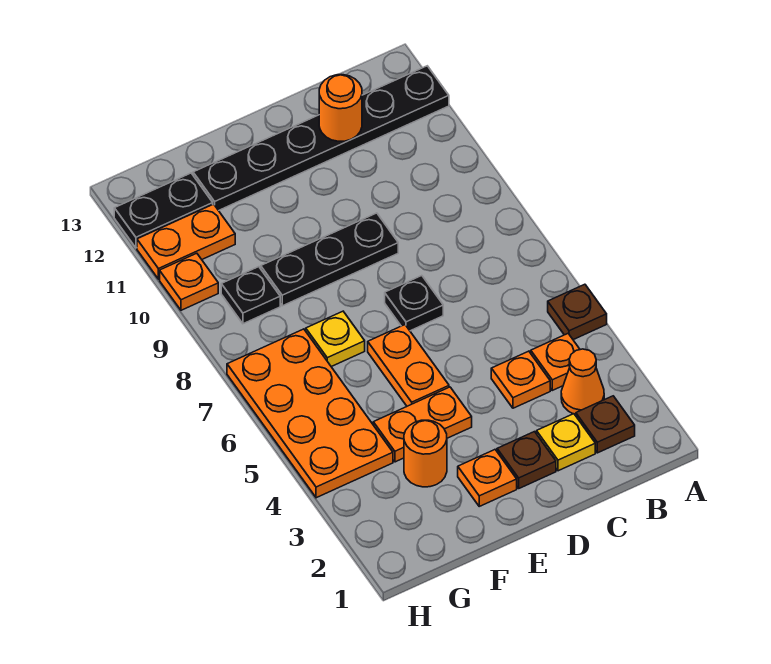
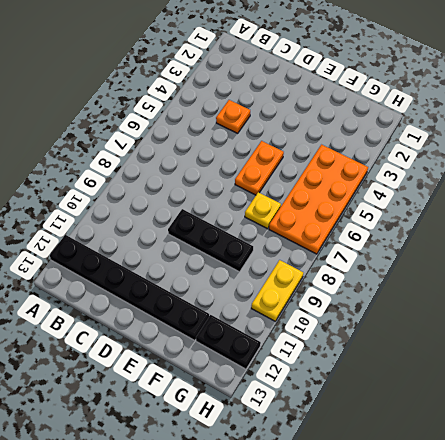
yellow plate H9:H10 level 1 -> orange plate H10 level 1
none -> brown plate A5 level 1
none -> brown plate B2 level 1
none -> orange cone B3 level 1

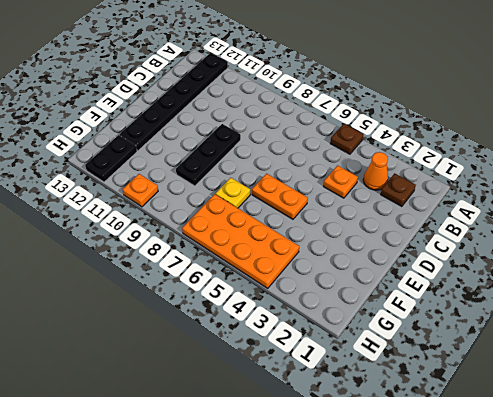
none -> orange plate B4 level 1
none -> yellow plate C2 level 1
none -> brown plate D2 level 1

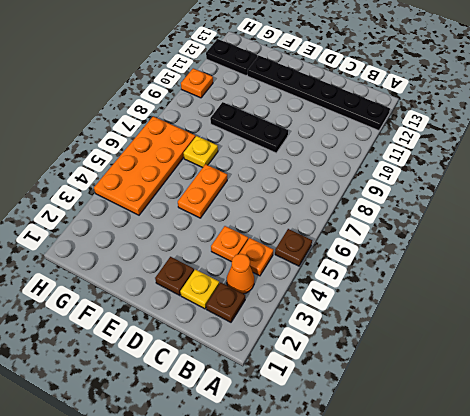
none -> black plate D7 level 1
none -> orange plate E2 level 1
none -> orange plate E4:F4 level 1

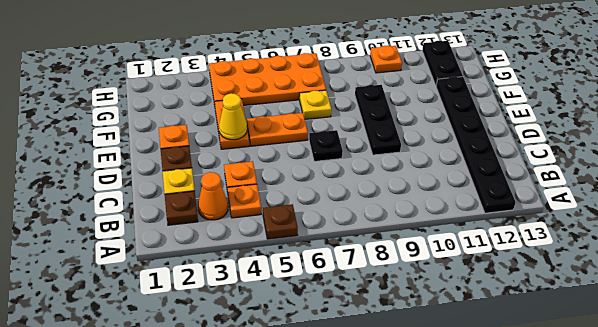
yellow cone E4 level 2 -> none
none -> orange round brick F3 level 1
none -> black plate G9 level 1
none -> orange plate G11:H11 level 1

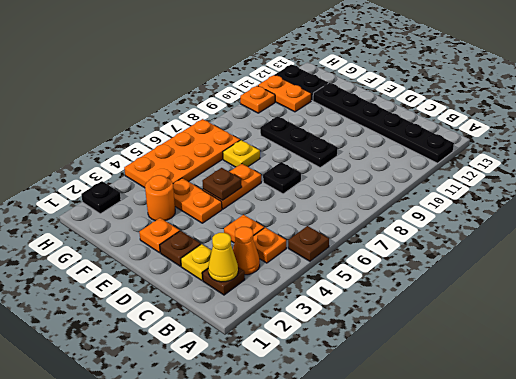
yellow cone B2 level 2 -> none
brown plate E5 level 2 -> none
black plate H2 level 1 -> black plate G9 level 1
none -> orange round brick C12 level 2

